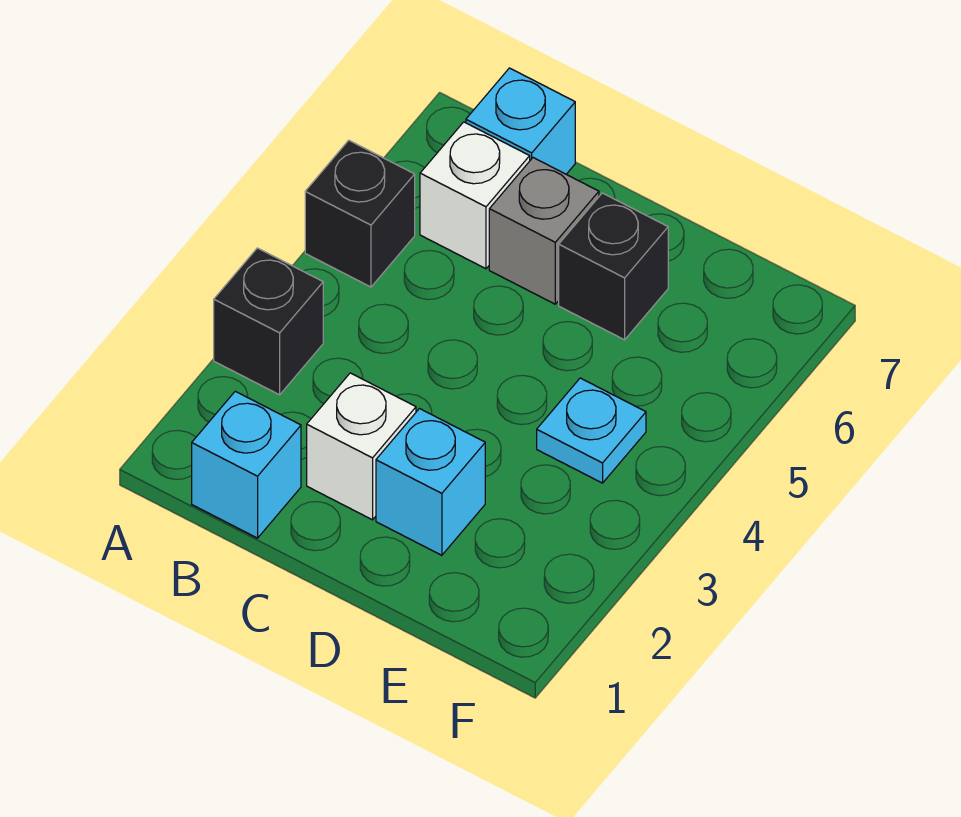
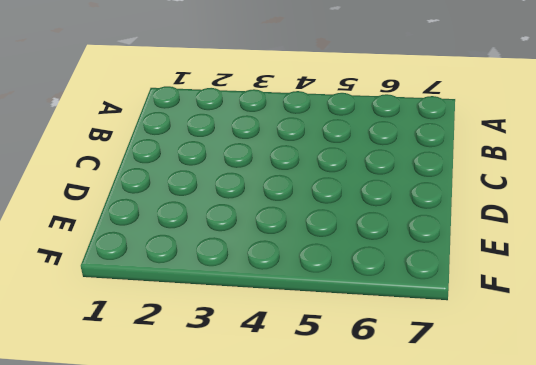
none -> black brick A3 level 1
none -> black brick A5 level 1

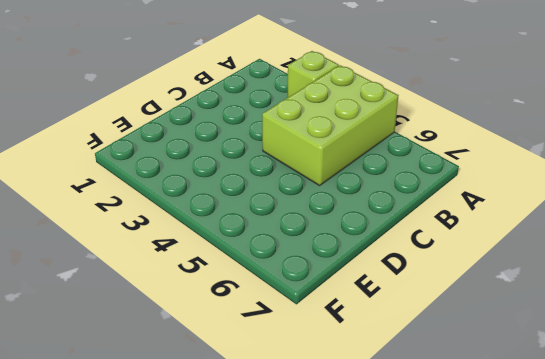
lime brick A3 level 1 -> black brick A3 level 1
lime brick A4:C5 level 1 -> black brick A5 level 1
none -> cyan brick B1 level 1
none -> white brick B6 level 1

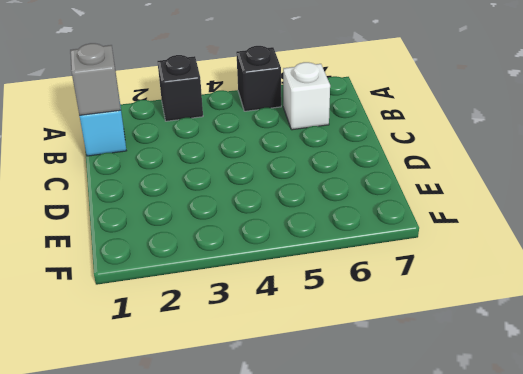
grey brick B1 level 2 -> grey brick C6 level 1
none -> cyan brick B7 level 1
none -> white brick C2 level 1

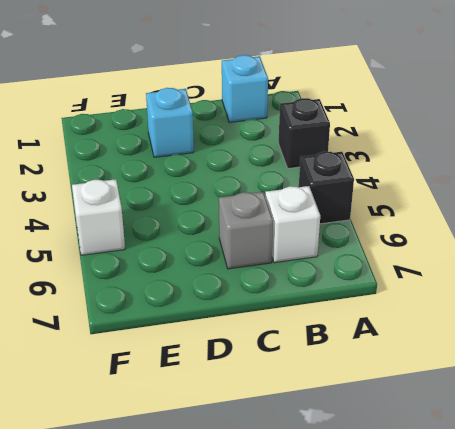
white brick F5 level 1 -> white brick C2 level 1
none -> cyan brick B7 level 1
none -> black brick D6 level 1

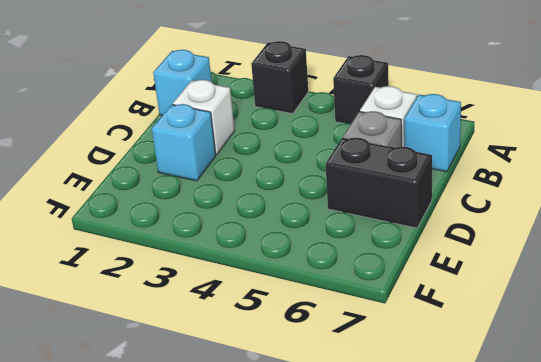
black brick D6:D7 level 1 -> black brick D6 level 1
none -> cyan plate E4 level 1

